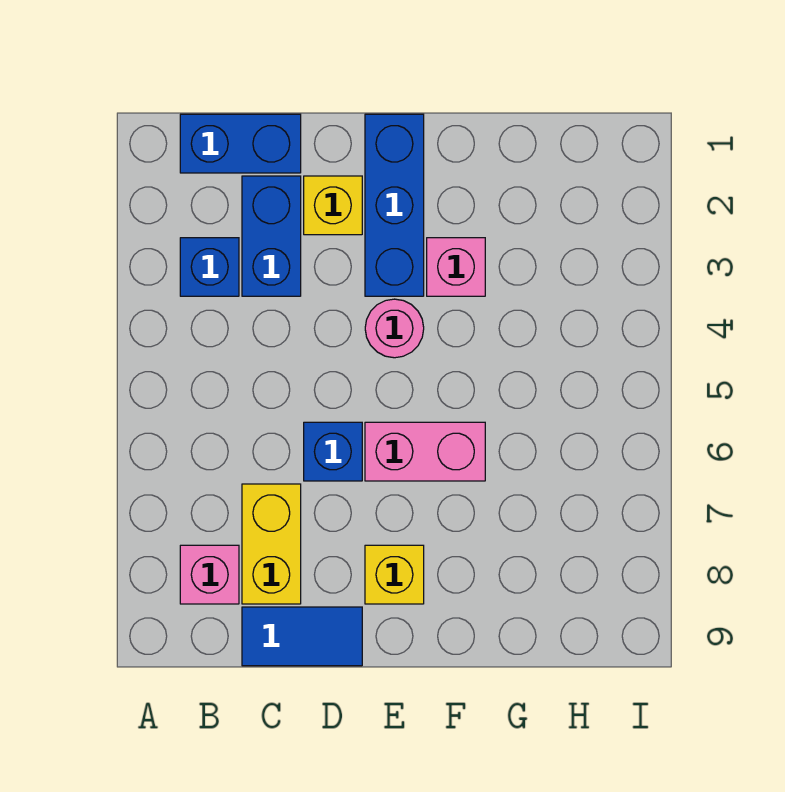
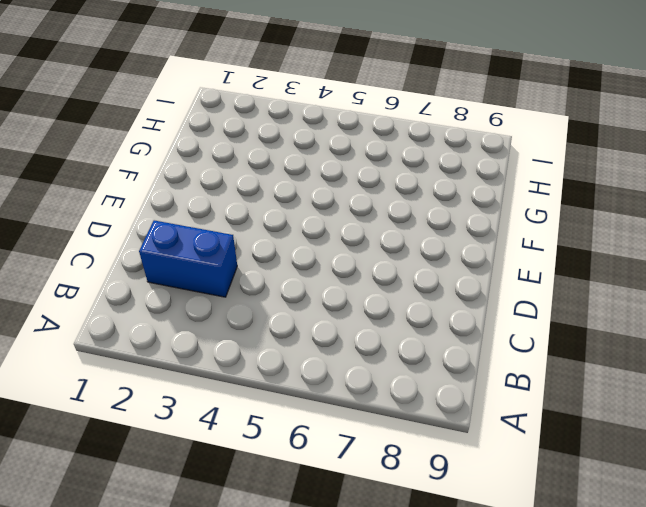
none -> blue brick B1:C1 level 1
none -> blue brick B3 level 1
none -> pink brick B8 level 1

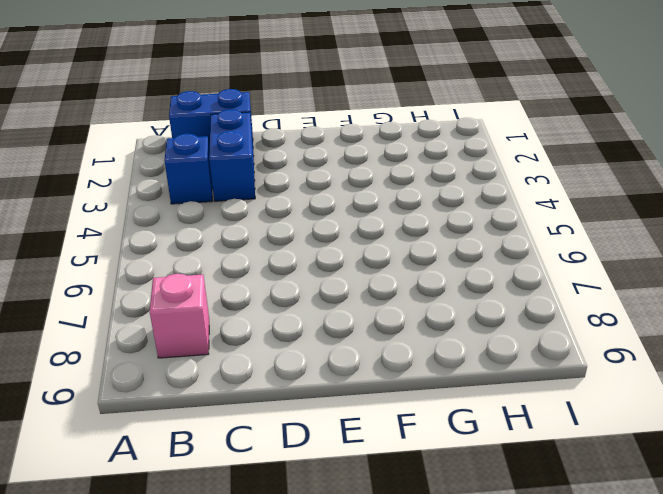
none -> yellow brick C7:C8 level 1
none -> blue tile C9:D9 level 1
none -> yellow brick D2 level 1

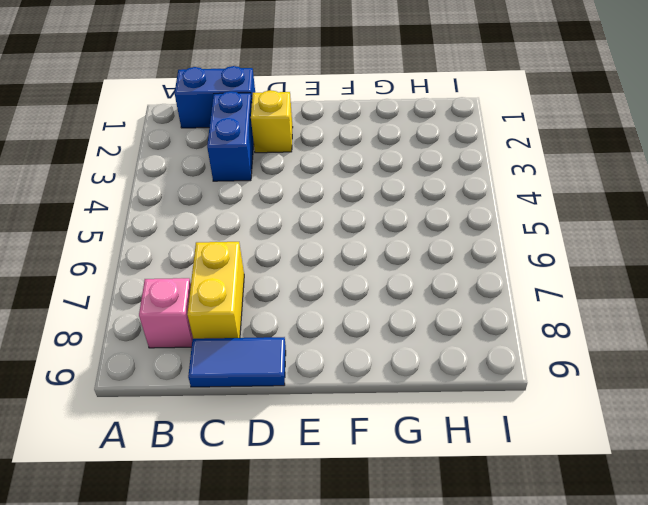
none -> blue brick B3 level 1
none -> blue brick D6 level 1
none -> blue brick E1:E3 level 1

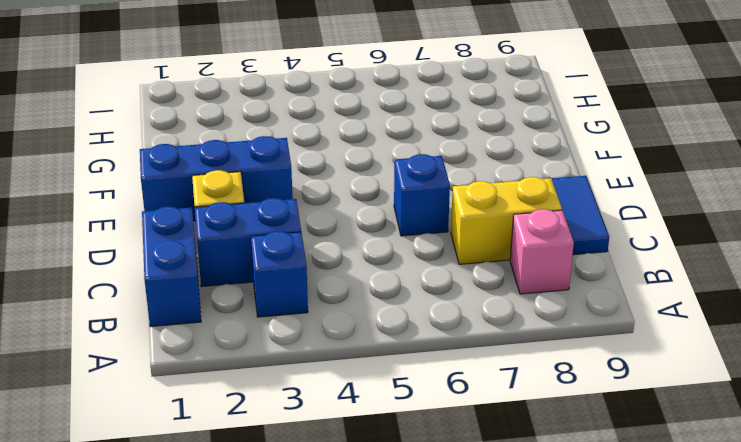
none -> pink round brick E4 level 1
none -> pink brick E6:F6 level 1
none -> yellow brick E8 level 1

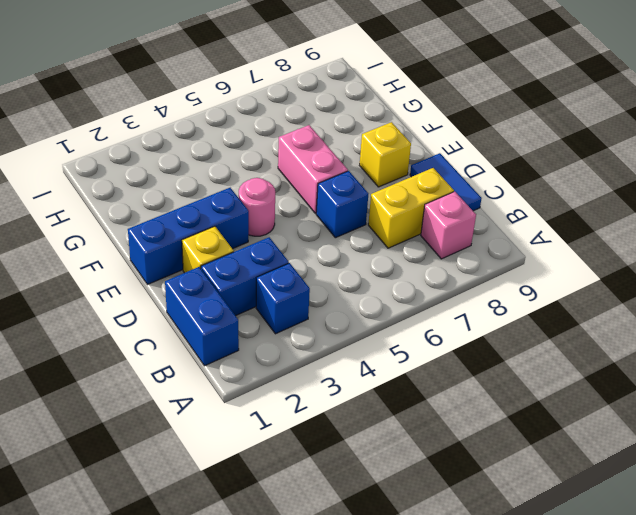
none -> pink brick F3 level 1

